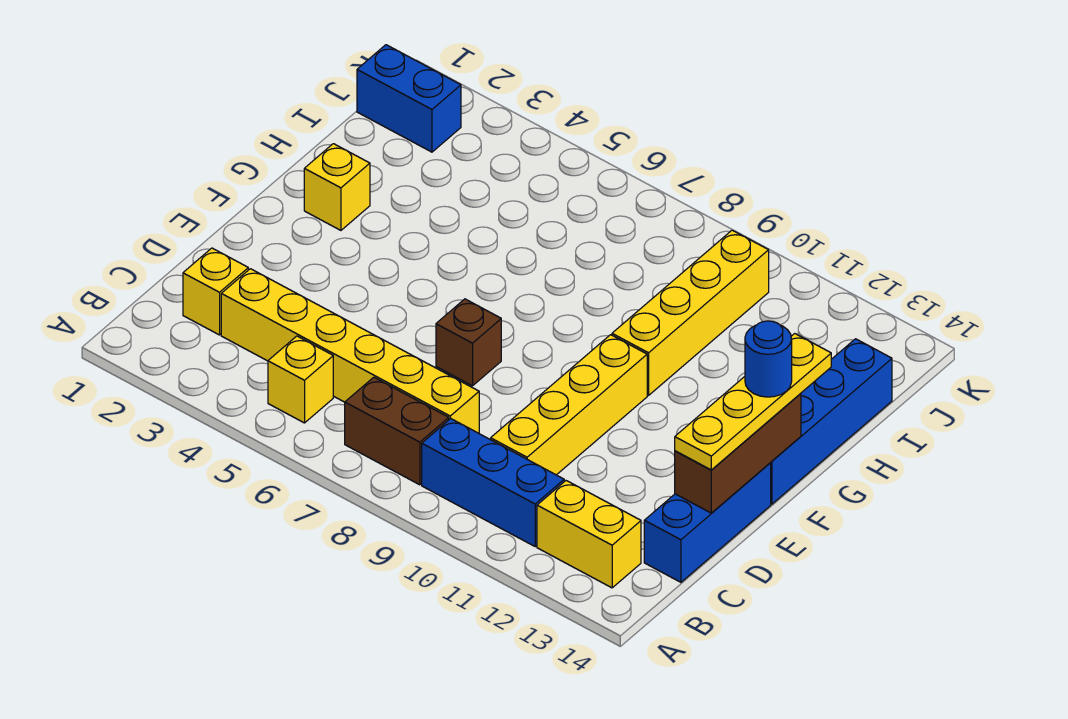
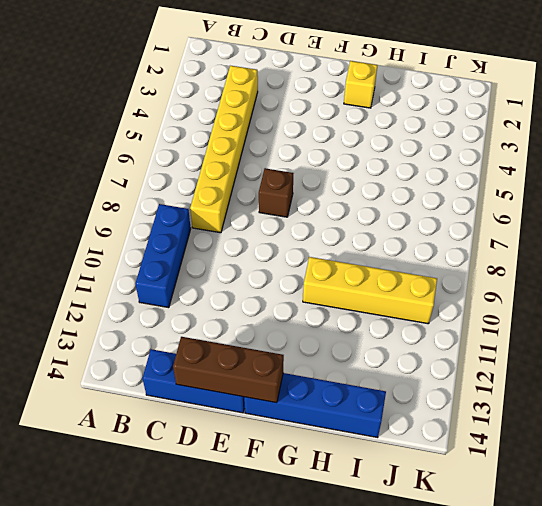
none -> yellow brick B5 level 1
none -> brown brick B7:B8 level 1
none -> yellow brick B12:B13 level 1

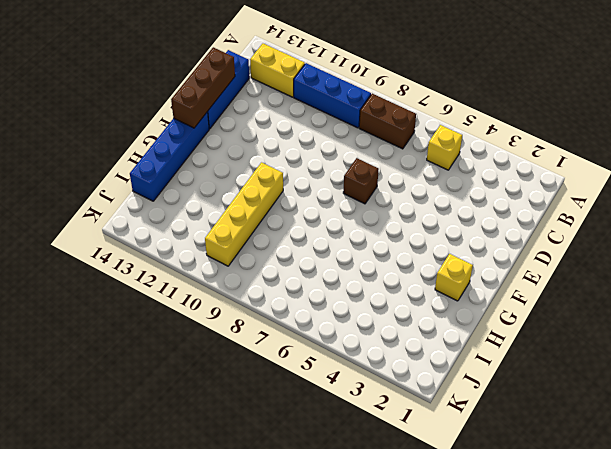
none -> yellow brick C2 level 1
none -> yellow brick C3:C8 level 1
none -> yellow brick C10:F10 level 1

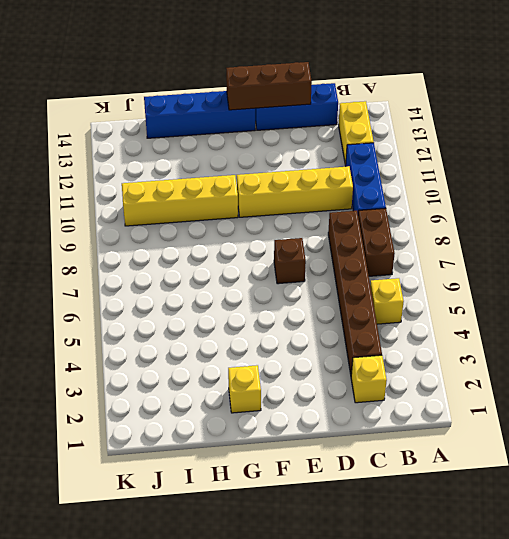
brown brick C3:C8 level 1 -> yellow brick C3:C8 level 1
none -> blue brick J1:J2 level 1
none -> yellow plate D14:G14 level 3
none -> blue round brick F14 level 4

